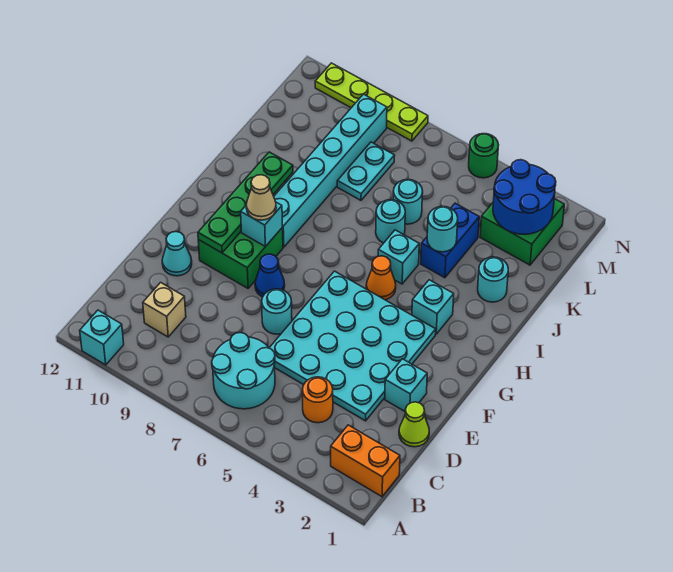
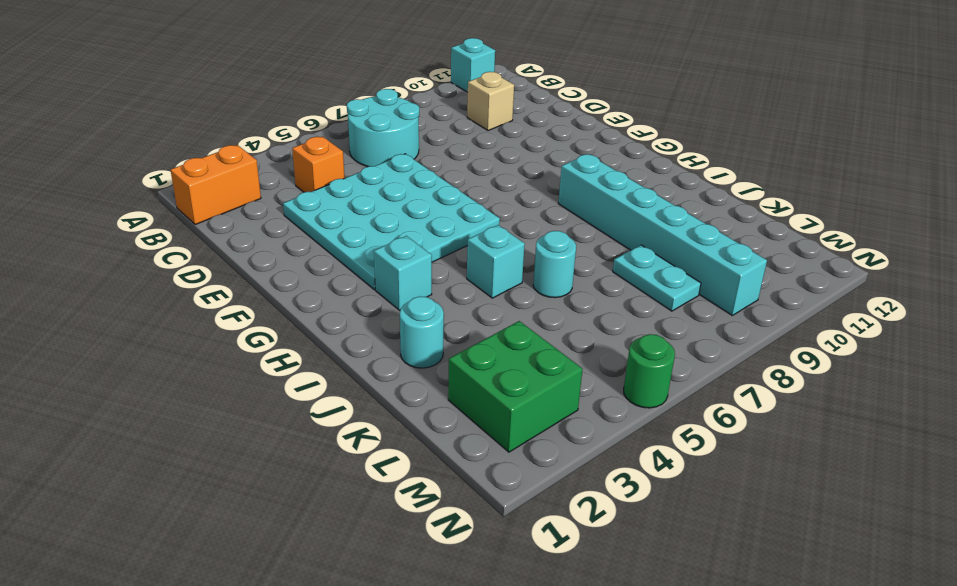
orange brick C4 level 1 -> orange round brick C4 level 1
none -> lime cone D1 level 1
none -> cyan brick E2 level 1
none -> cyan round brick E7 level 1

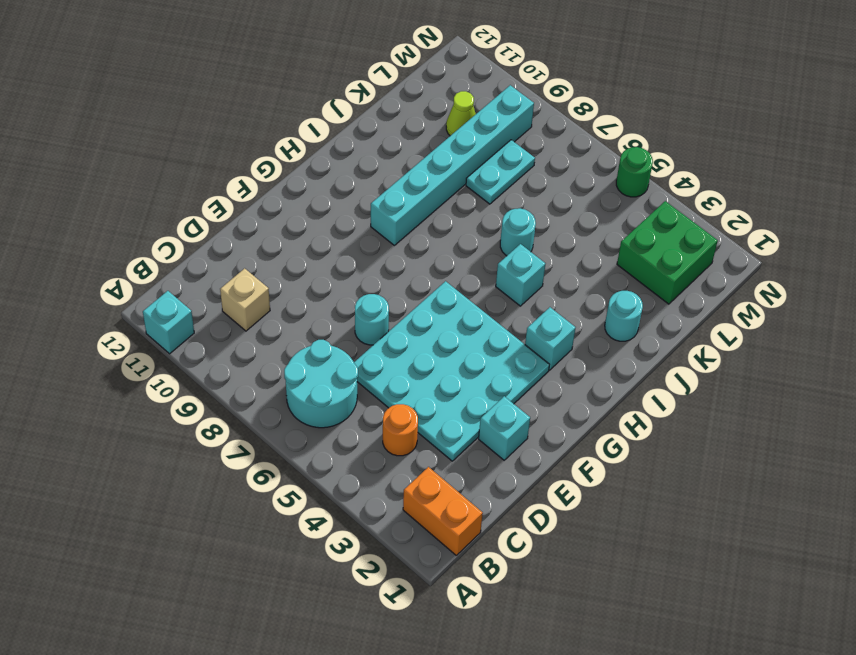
lime cone L10 level 1 -> lime cone D1 level 1
none -> cyan cone E11 level 1
none -> blue cone F8 level 1
none -> green brick F9:G10 level 1

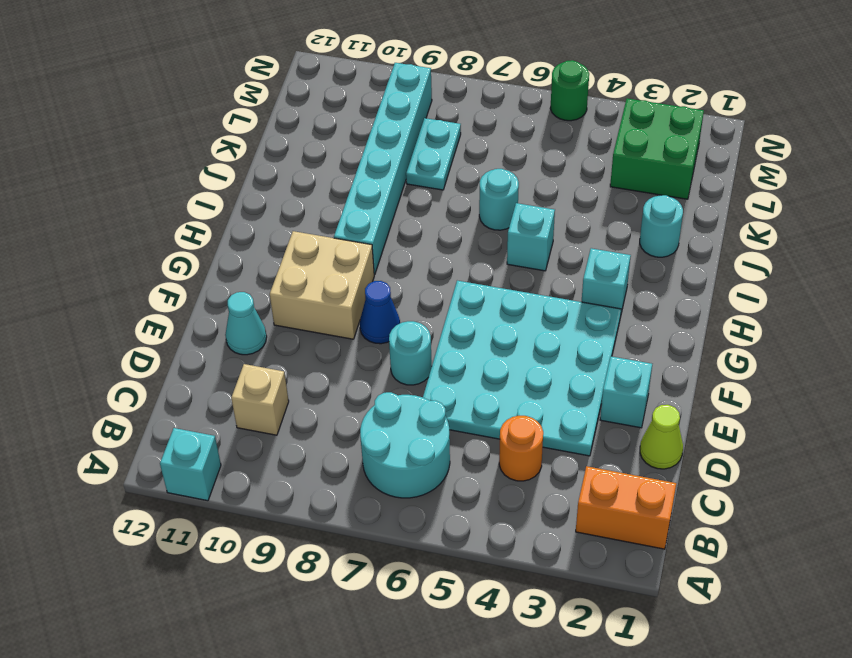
tan brick F9:G10 level 1 -> green brick F9:G10 level 1
none -> orange cone H5 level 1
none -> blue brick J4:K4 level 1
none -> cyan round brick K6 level 1

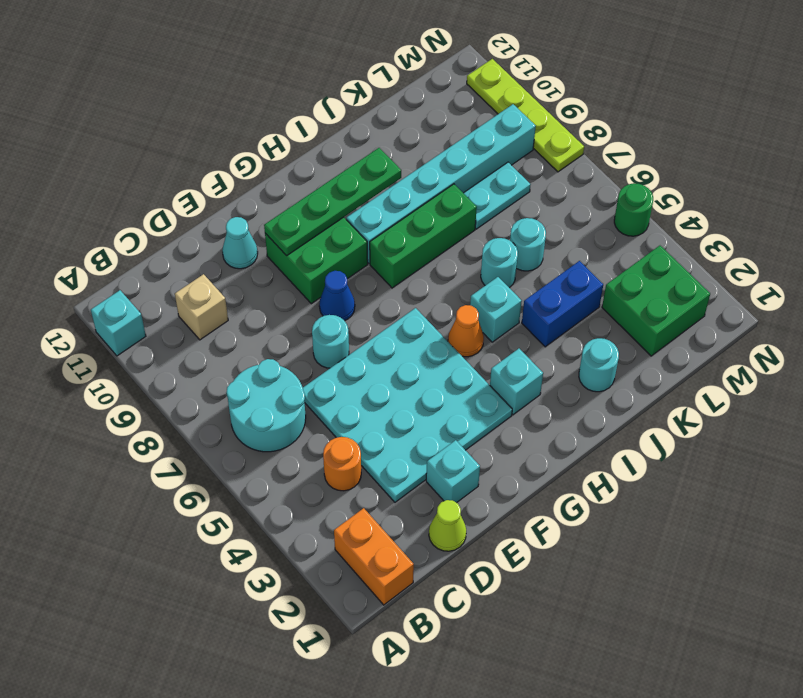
green brick H8:J8 level 1 -> none
none -> cyan brick G9 level 2
none -> cyan round brick J4 level 2
none -> blue round brick L2:M3 level 2

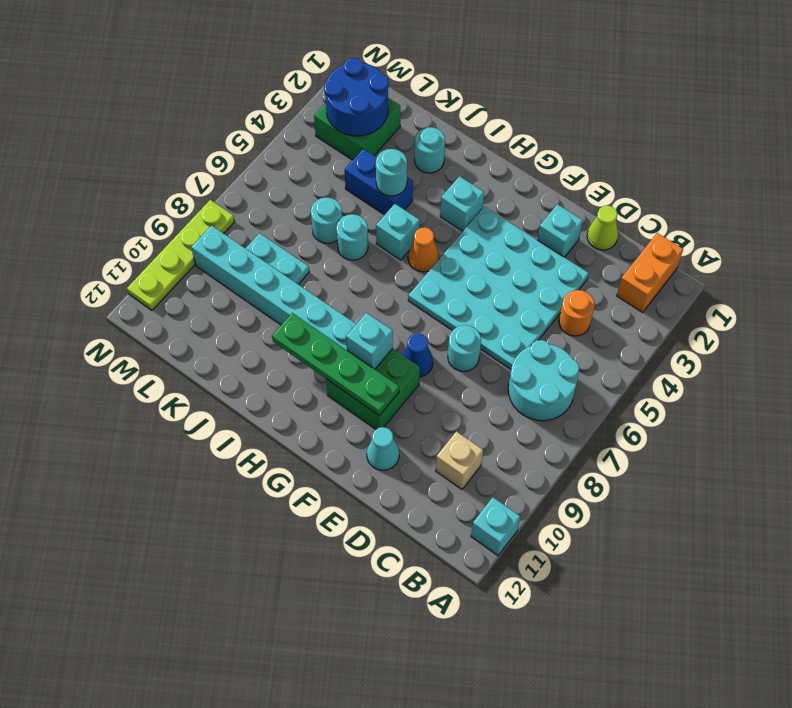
none -> green round brick N5 level 1
none -> tan cone G9 level 3

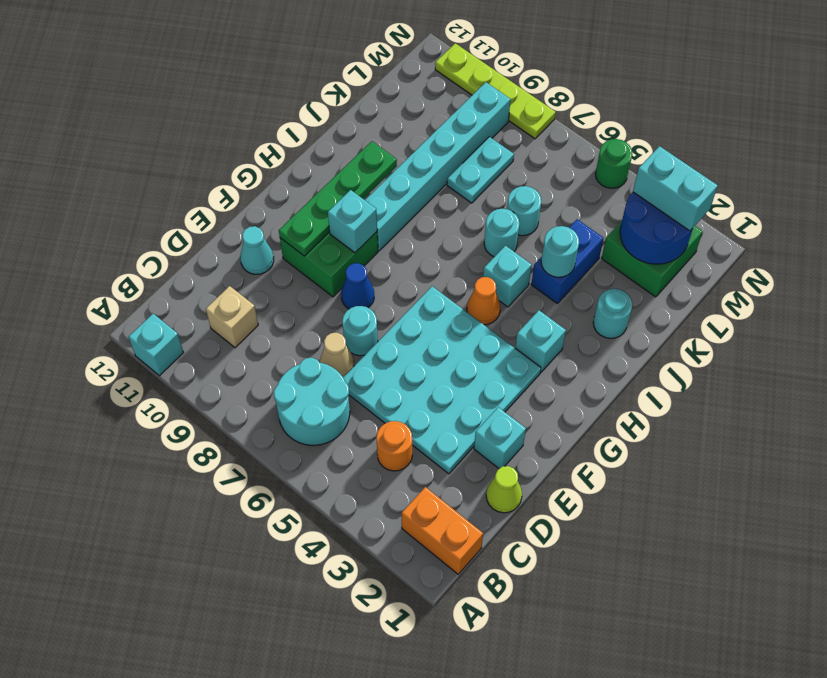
tan cone D7 level 1 -> tan cone G9 level 3
cyan brick M2:M3 level 3 -> none

